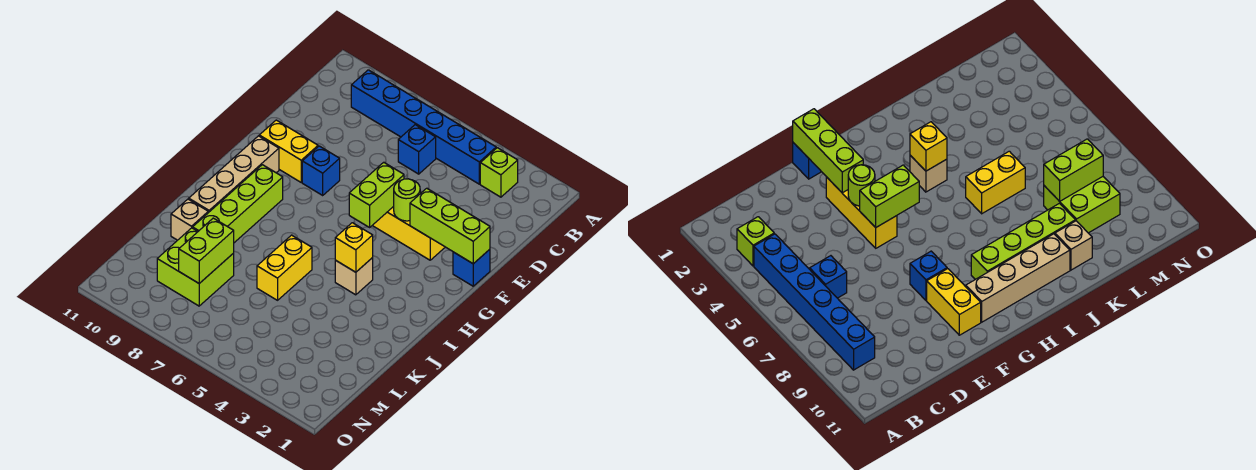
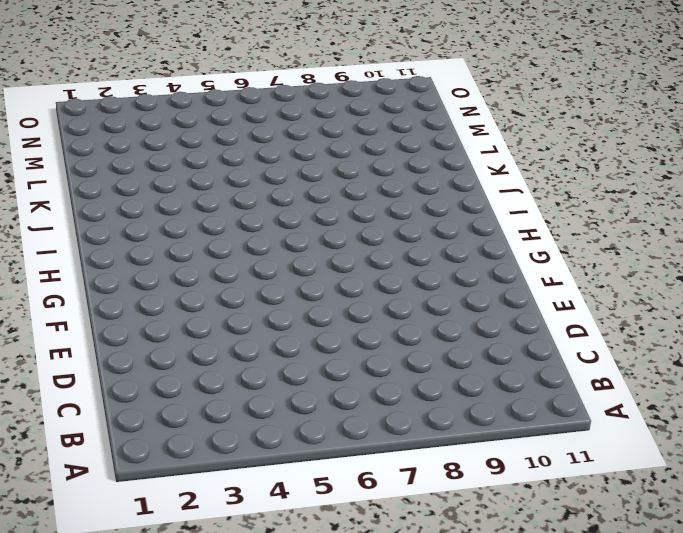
none -> lime brick B3 level 1
none -> blue brick B4:B9 level 1
none -> blue brick C6 level 1

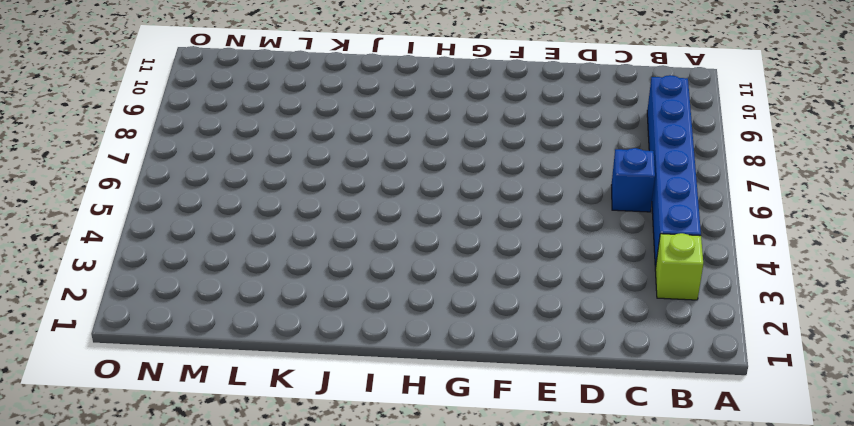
none -> blue brick F1 level 1
none -> yellow brick F3:F5 level 1
none -> blue brick F8 level 1

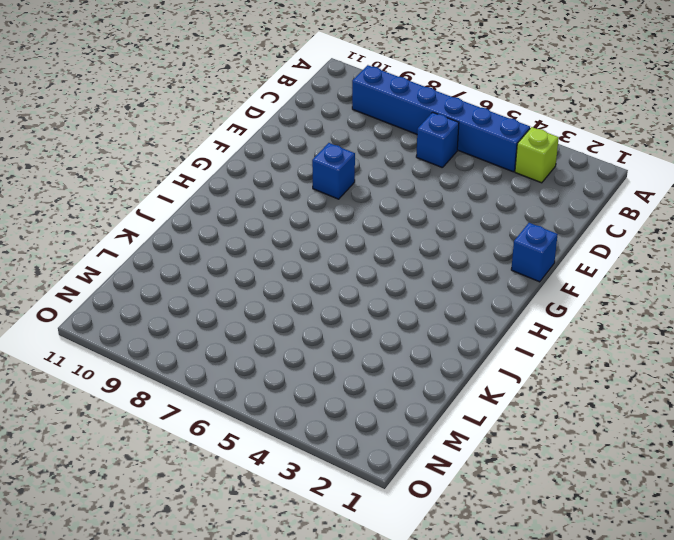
none -> yellow brick F3:F5 level 1
none -> yellow brick F9:F10 level 1
none -> tan brick G10:J10 level 1

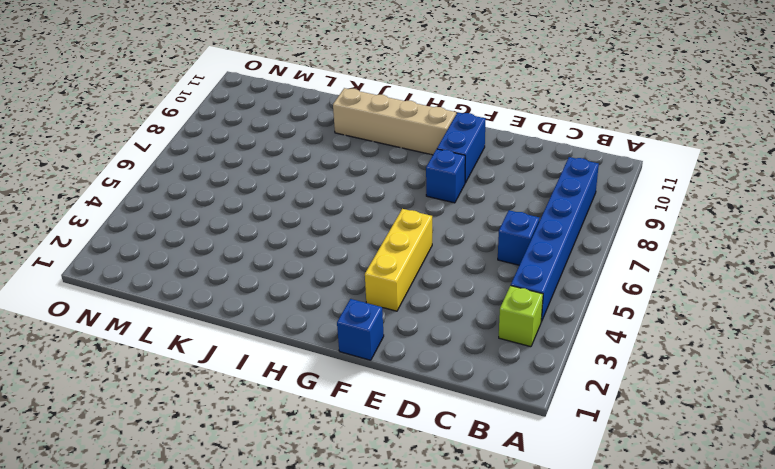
blue brick F9:F10 level 1 -> yellow brick F9:F10 level 1
none -> lime brick H9:K9 level 1
none -> tan brick I4 level 1
none -> yellow brick J6:K6 level 1

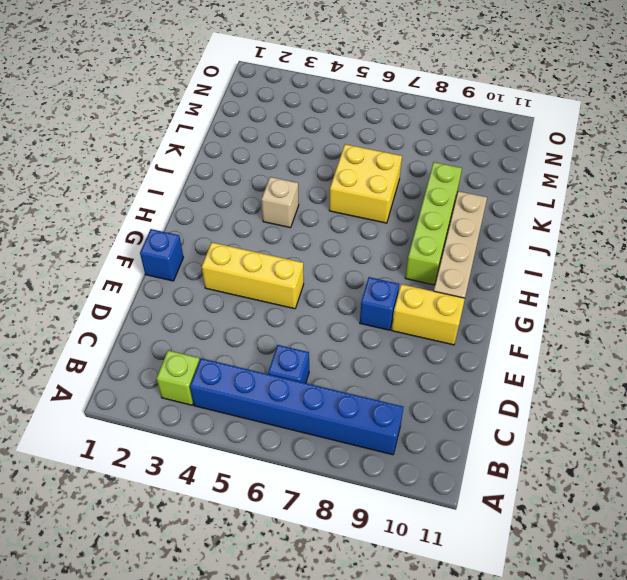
yellow brick J6:K7 level 1 -> yellow brick J6:K6 level 1
none -> tan brick K10 level 1
none -> lime brick L8:M9 level 1
none -> lime brick F1:F3 level 2

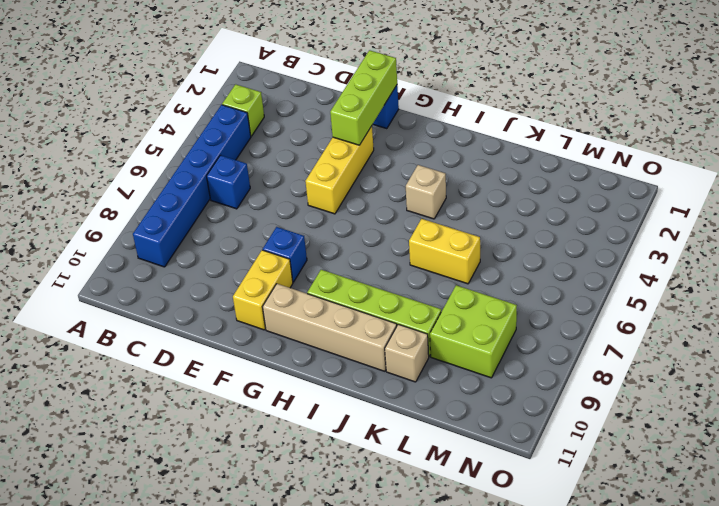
none -> lime round brick F4 level 2
none -> lime brick F5:G5 level 2
none -> yellow brick I4 level 2

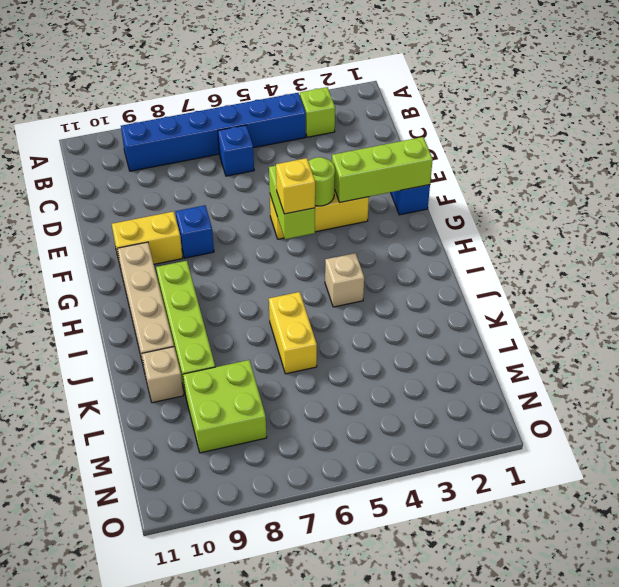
yellow brick G5 level 3 -> yellow brick I4 level 2
none -> lime brick L8:M8 level 2

